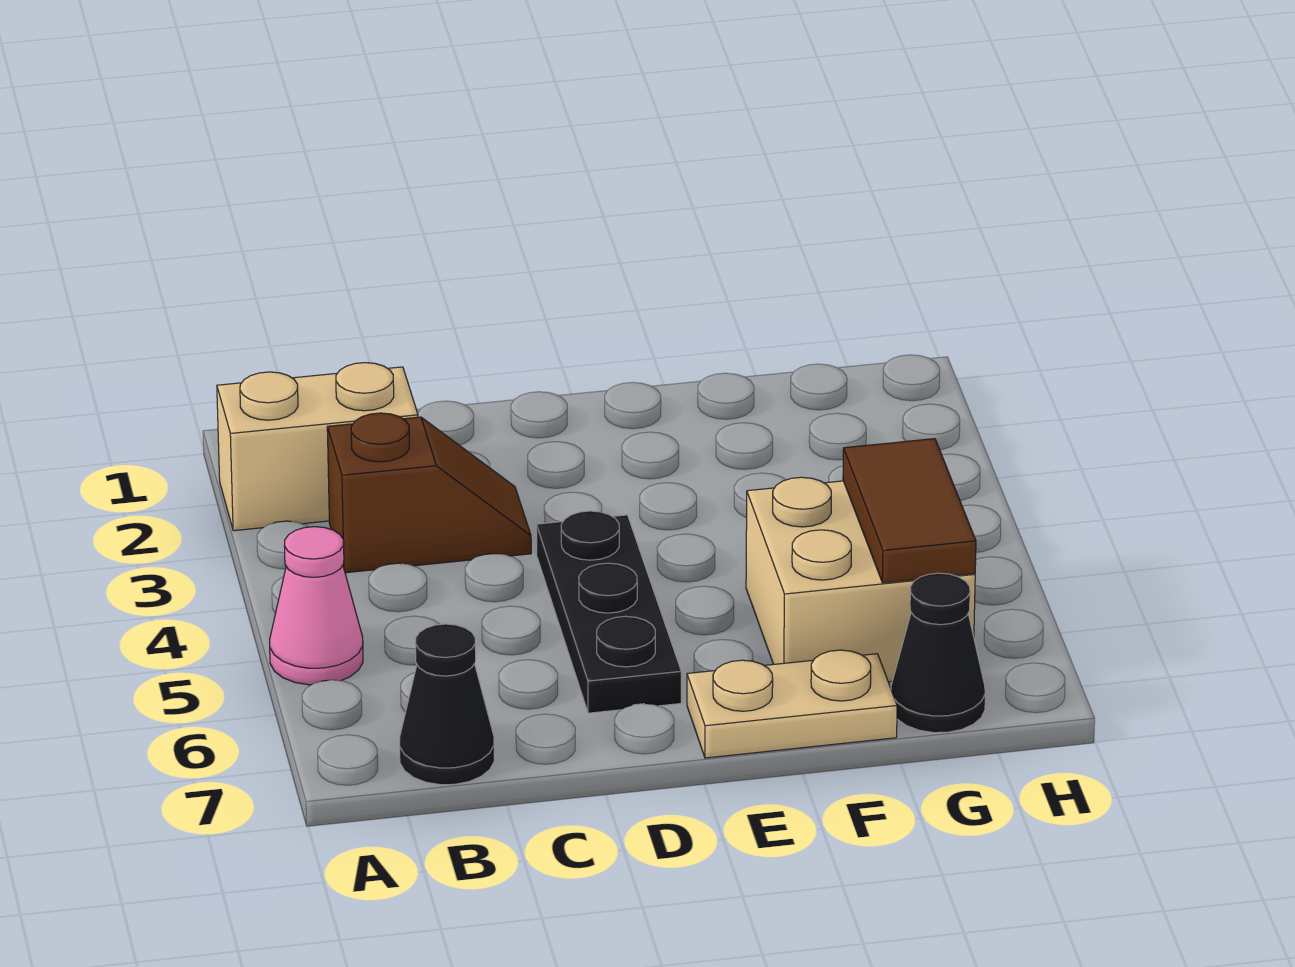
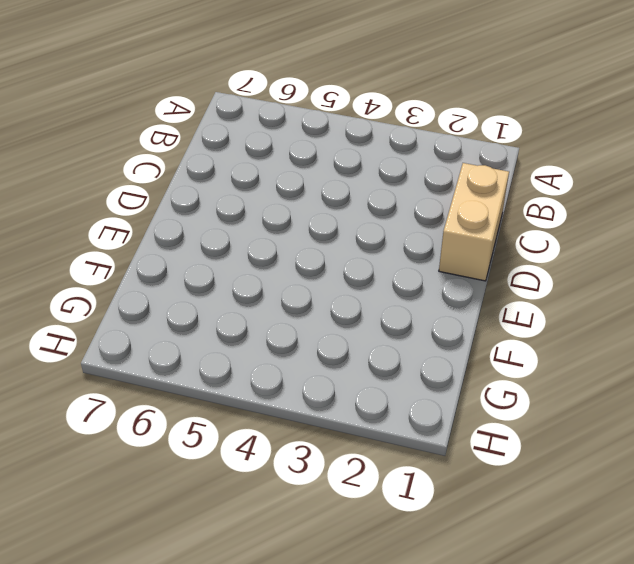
tan brick C1:D1 level 1 -> tan brick A2:B2 level 1
none -> pink cone A5 level 1
none -> brown slope B3:C3 level 1 top B

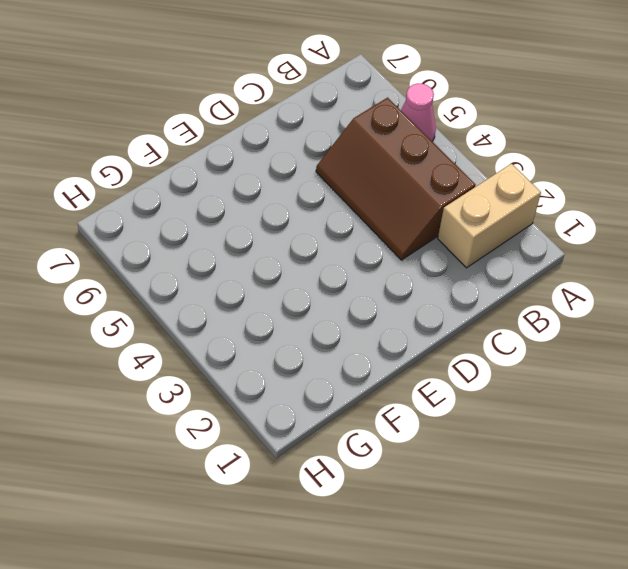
brown slope B3:C5 level 1 top B -> brown slope B3:C3 level 1 top B
none -> black cone B7 level 1
none -> black plate D4:D6 level 1

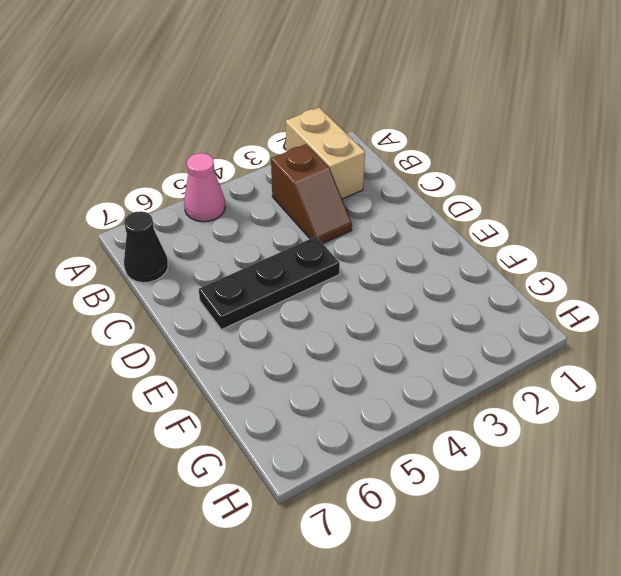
none -> tan plate E7:F7 level 1
none -> tan brick F5:G6 level 1

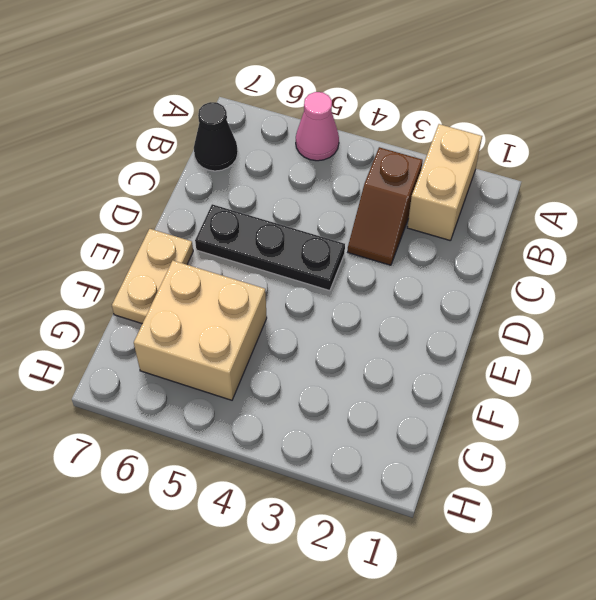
none -> black cone G7 level 1
none -> brown tile G5:G6 level 2

